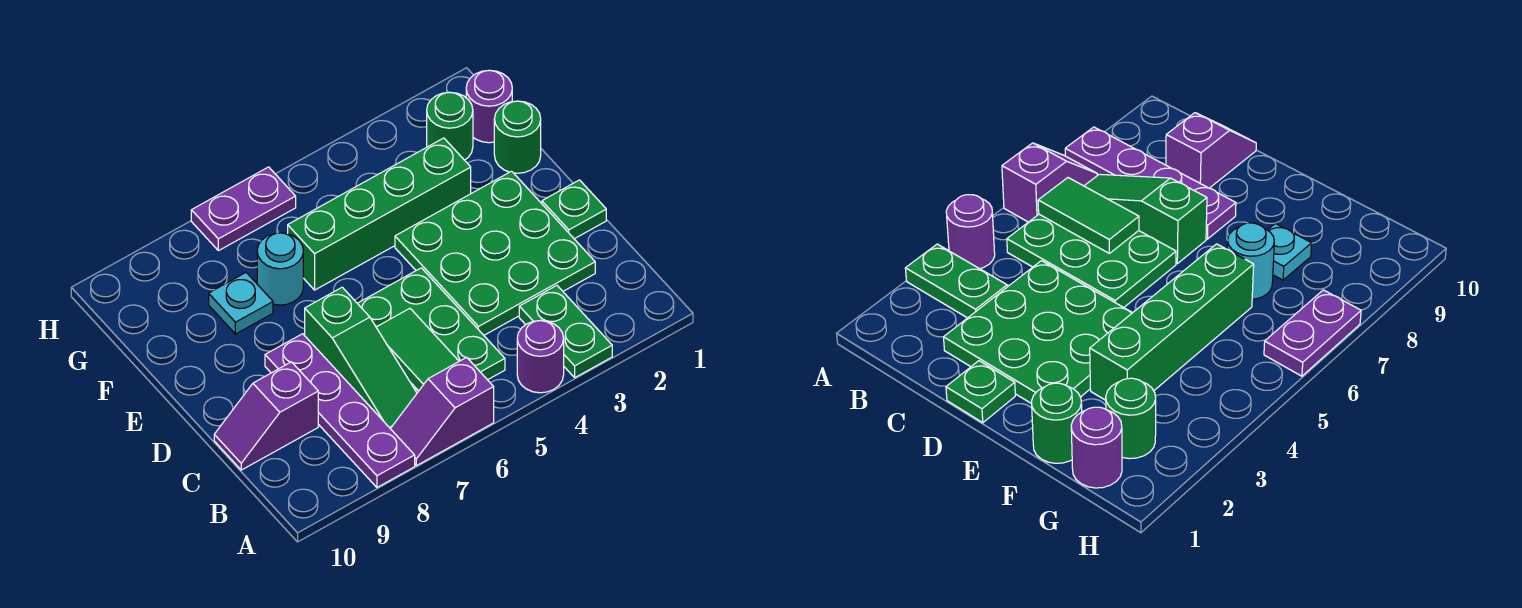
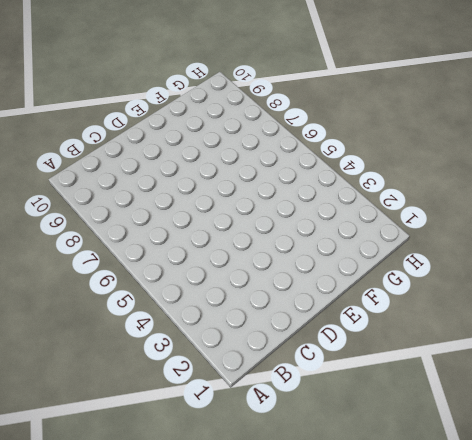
none -> green plate A3:B3 level 1
none -> purple round brick A4 level 1
none -> purple slope A6:A7 level 1 top 6

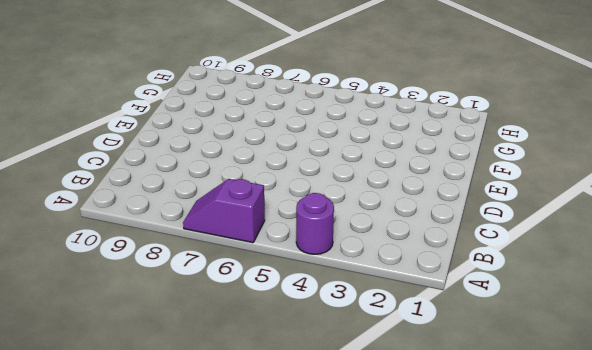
none -> green plate A3:B3 level 1
none -> purple plate A8:D8 level 1
none -> green plate B5:D6 level 1

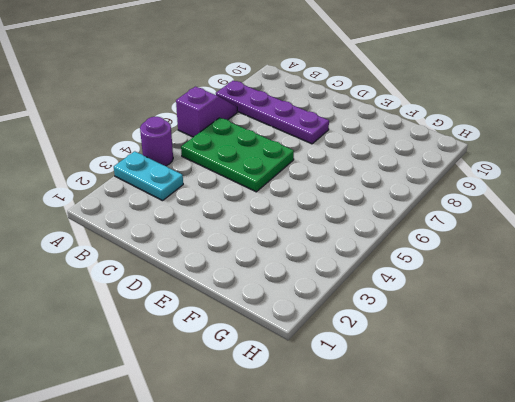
cyan plate A3:B3 level 1 -> green plate A3:B3 level 1
none -> green slope B7:D7 level 1 top D
none -> green plate C2:E4 level 1
none -> purple slope C9:C10 level 1 top 9

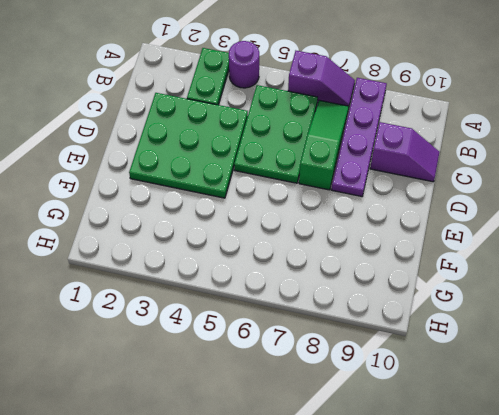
none -> green plate D1 level 1
none -> green round brick F1 level 1
none -> green brick F3:F6 level 1

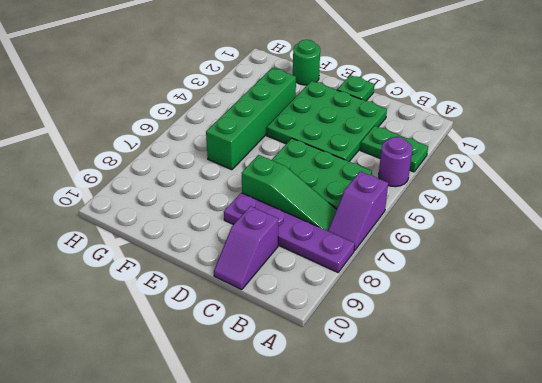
none -> cyan round brick F7 level 1
none -> cyan plate F8 level 1
none -> purple round brick G1 level 1

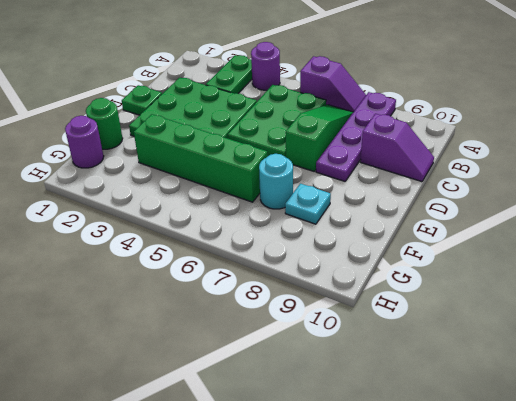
none -> green round brick G2 level 1
none -> purple plate H6:H7 level 1
none -> green tile B6:C6 level 2

